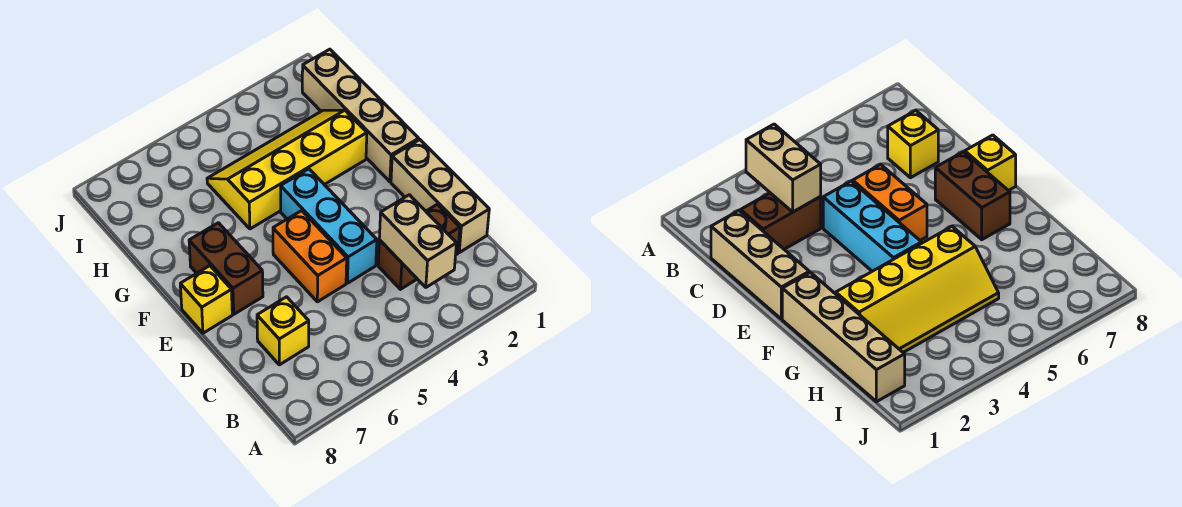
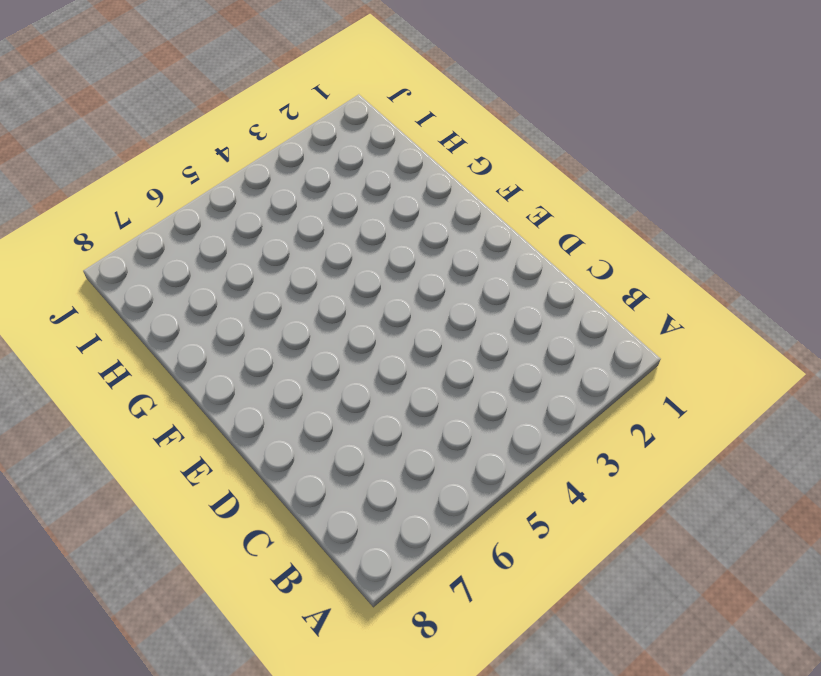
none -> tan brick C1:E1 level 1
none -> brown brick C2:C3 level 1

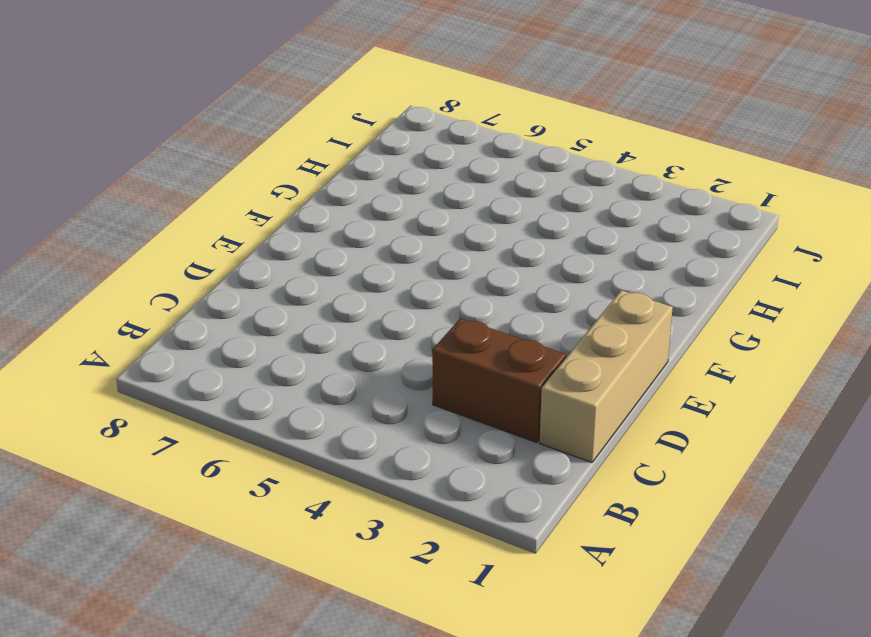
none -> yellow brick C7 level 1
none -> cyan brick D4:F4 level 1

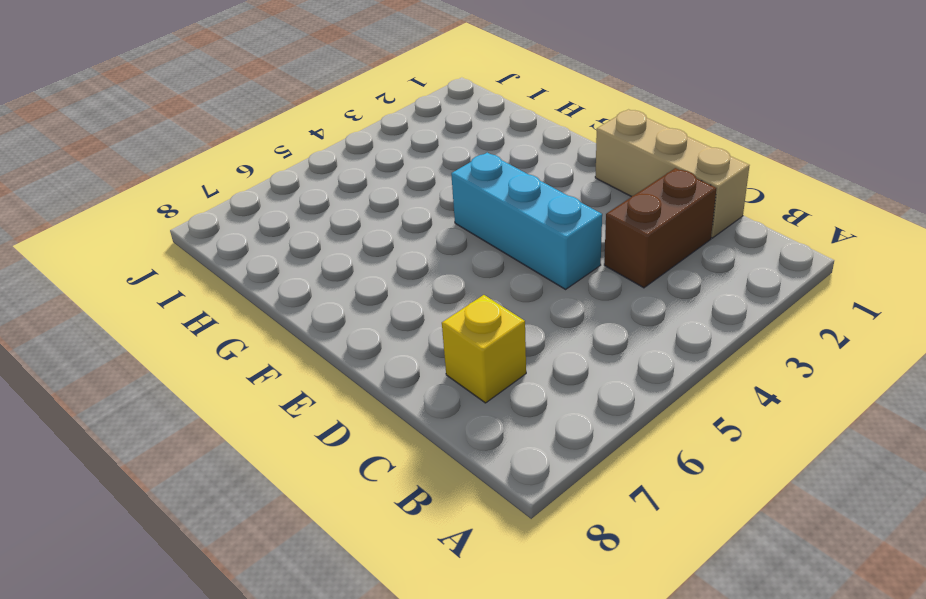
none -> orange brick D5:E5 level 1
none -> brown brick E7:F7 level 1

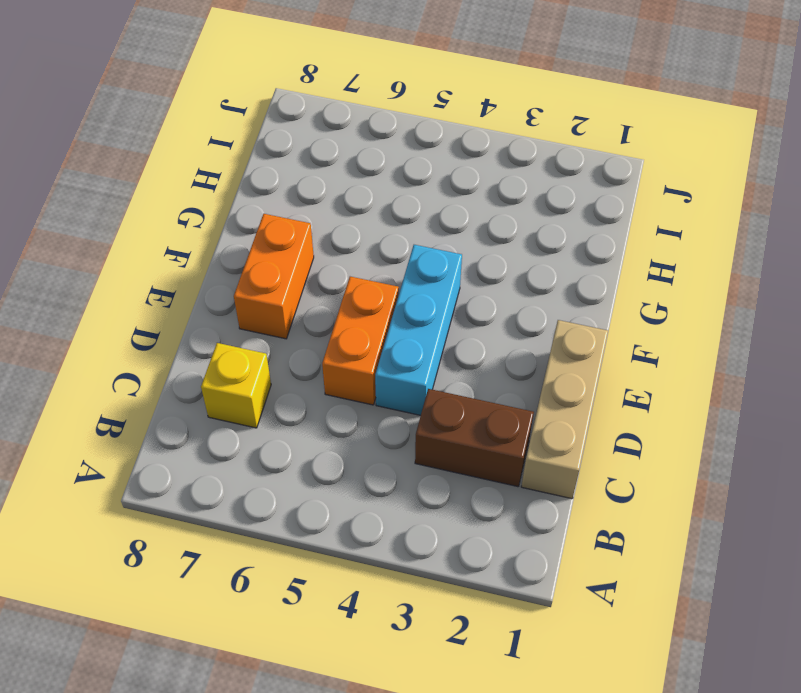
orange brick E7:F7 level 1 -> brown brick E7:F7 level 1
none -> yellow brick E8 level 1
none -> tan brick F1:I1 level 1

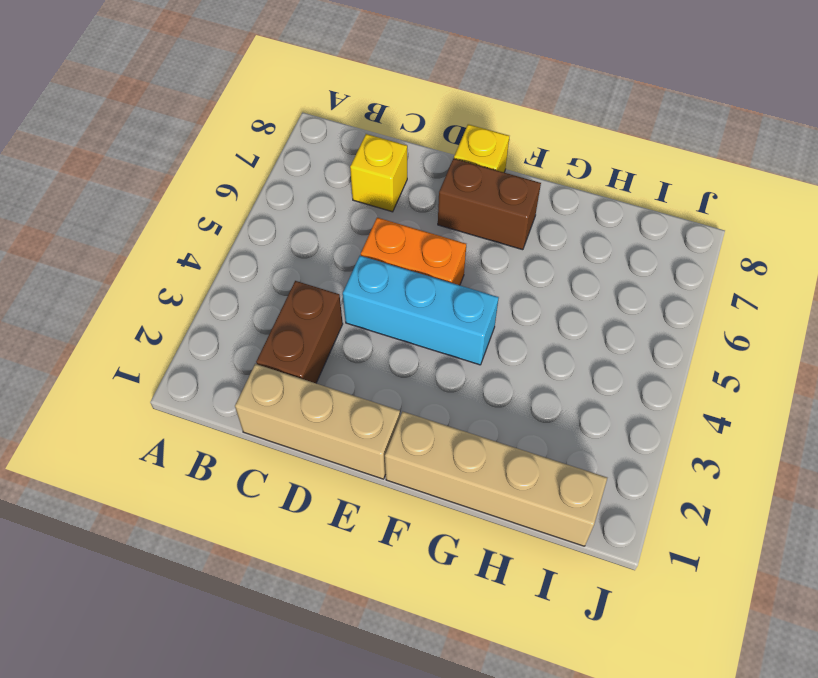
none -> yellow slope G2:H5 level 1 top G
none -> tan brick B3:C3 level 2

